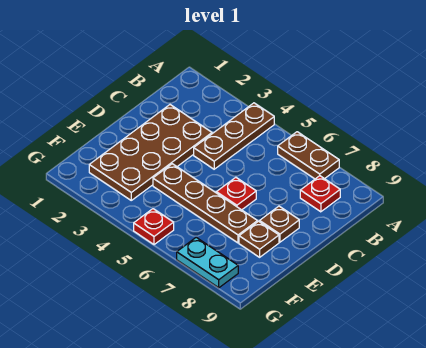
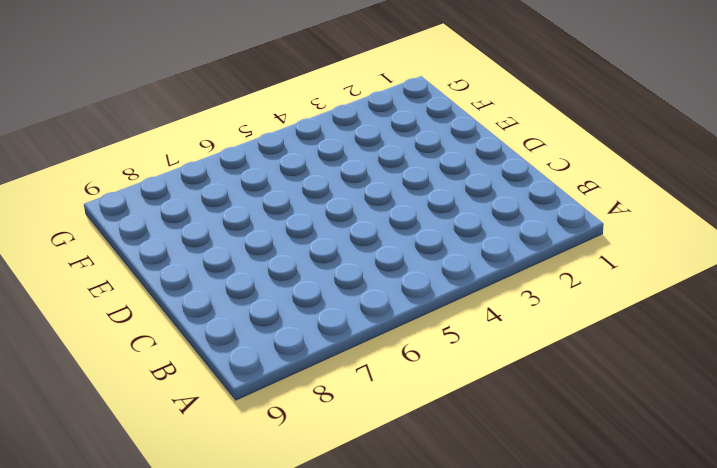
none -> brown plate A4:C4 level 1
none -> brown plate A6:A7 level 1

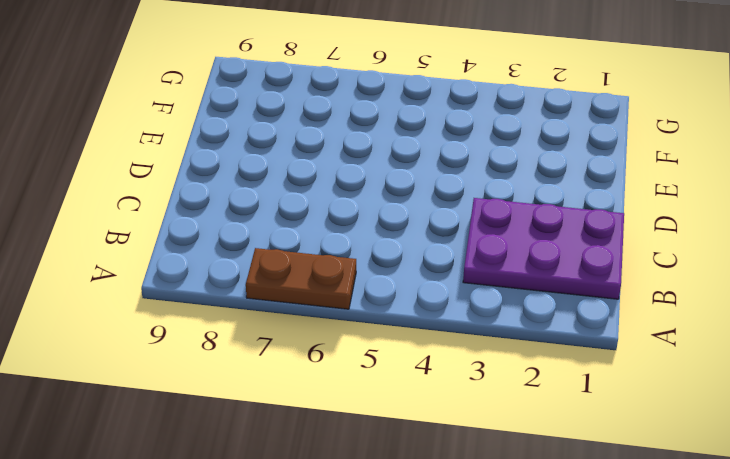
purple plate B1:C3 level 1 -> brown plate C2:F3 level 1
none -> brown plate A4:C4 level 1
none -> red plate B8 level 1

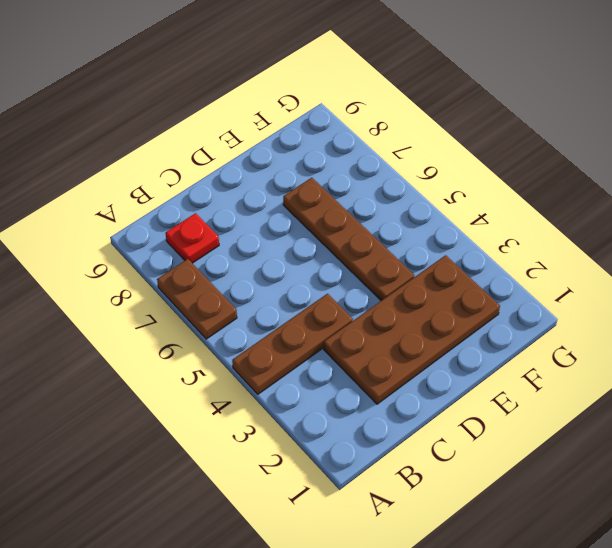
none -> red plate D6 level 1
none -> brown plate D8 level 1

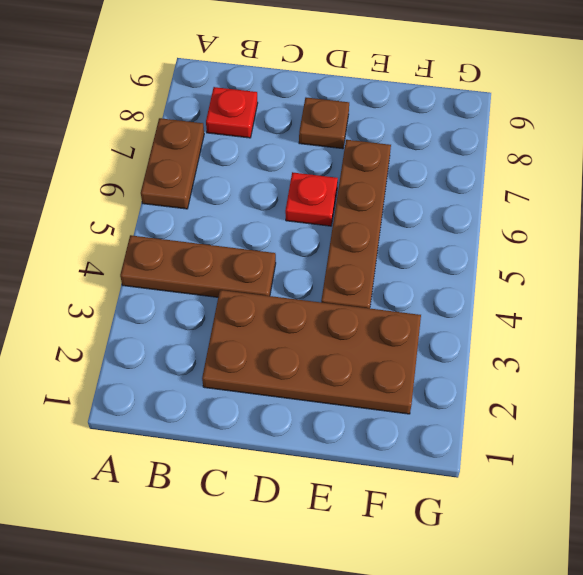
none -> brown plate E8 level 1
none -> red plate G5 level 1

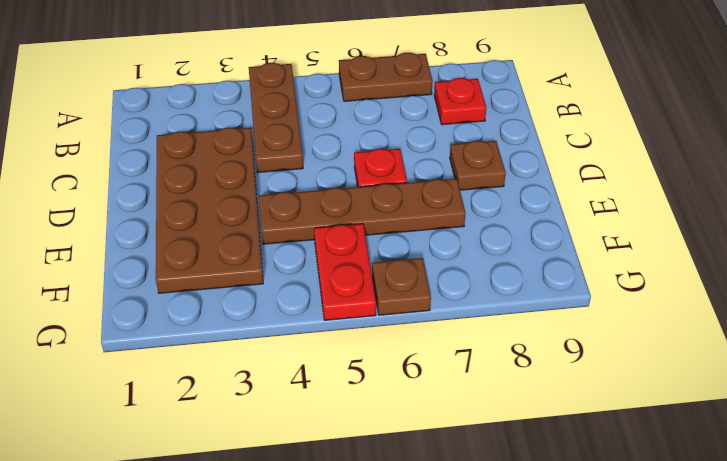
red plate F5:G5 level 1 -> red plate G5 level 1
brown plate G6 level 1 -> brown plate E8 level 1
none -> cyan plate G7:G8 level 1

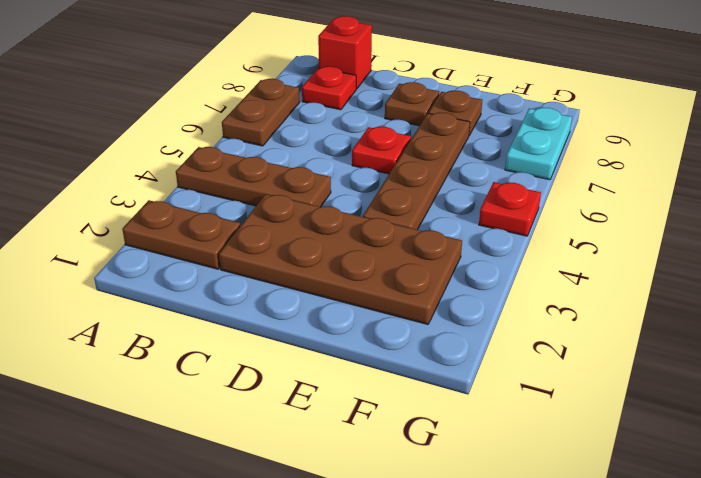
brown plate A2:B2 level 1 -> none
red brick B9 level 1 -> none

